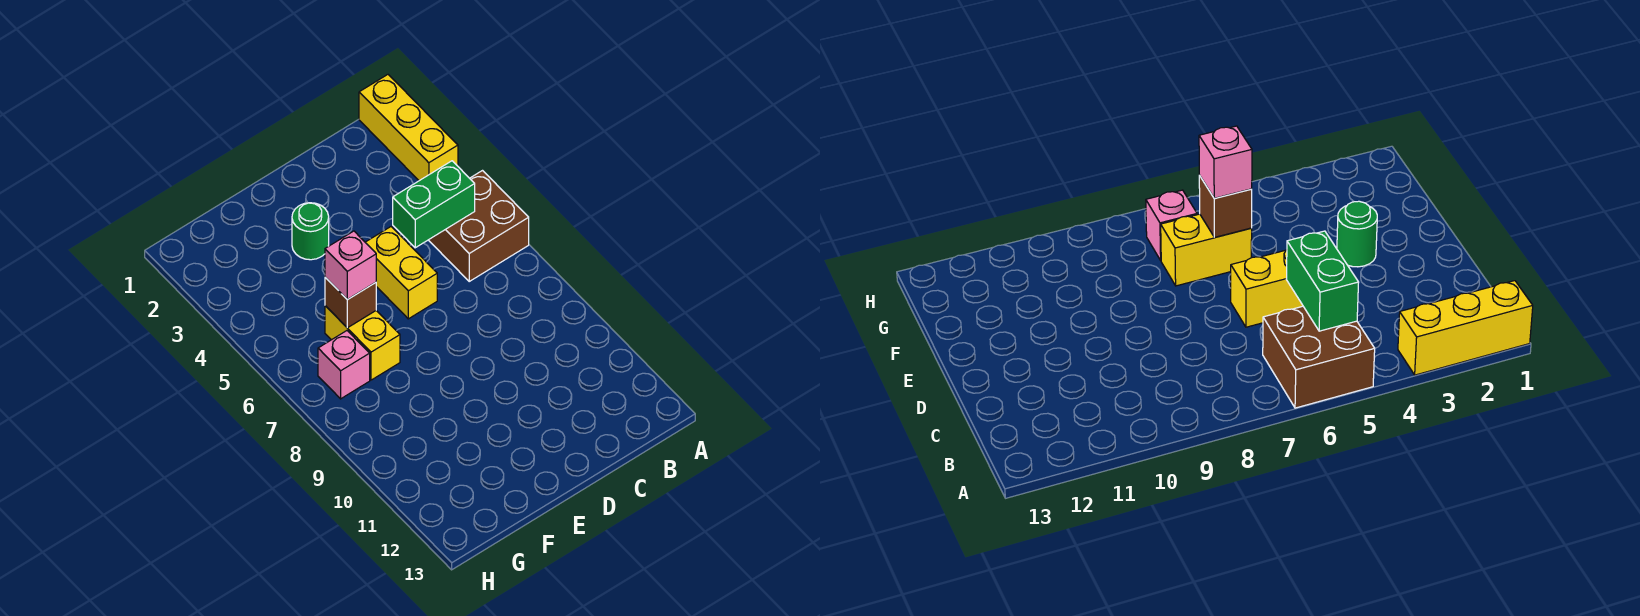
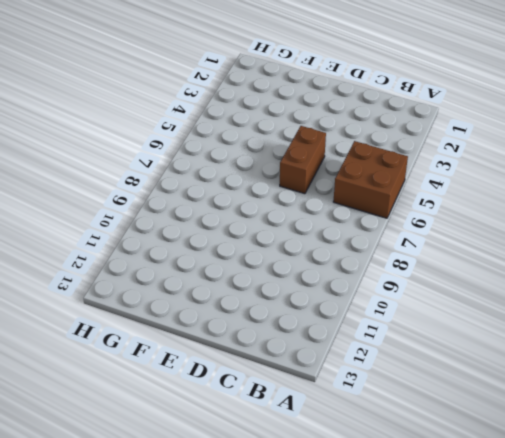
brown brick D5:D6 level 1 -> yellow brick D5:D6 level 1
none -> yellow brick A1:A3 level 1
none -> green round brick E3 level 1

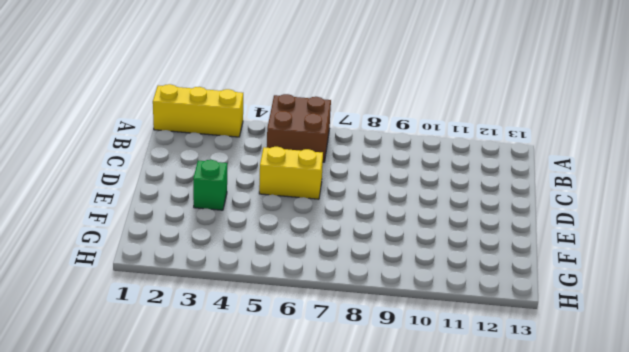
green brick E3 level 1 -> green round brick E3 level 1
none -> yellow brick F6:F7 level 1
none -> pink brick G7 level 1

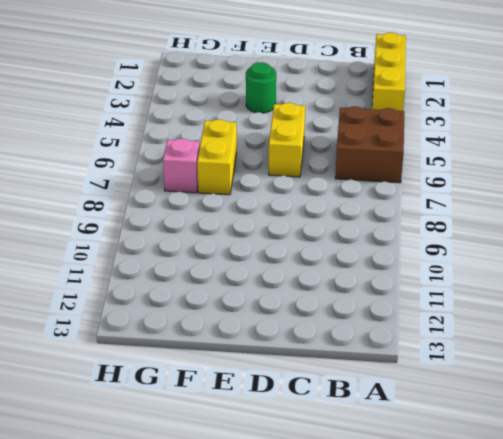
none -> green brick B5:C5 level 2
none -> brown brick F6 level 2

